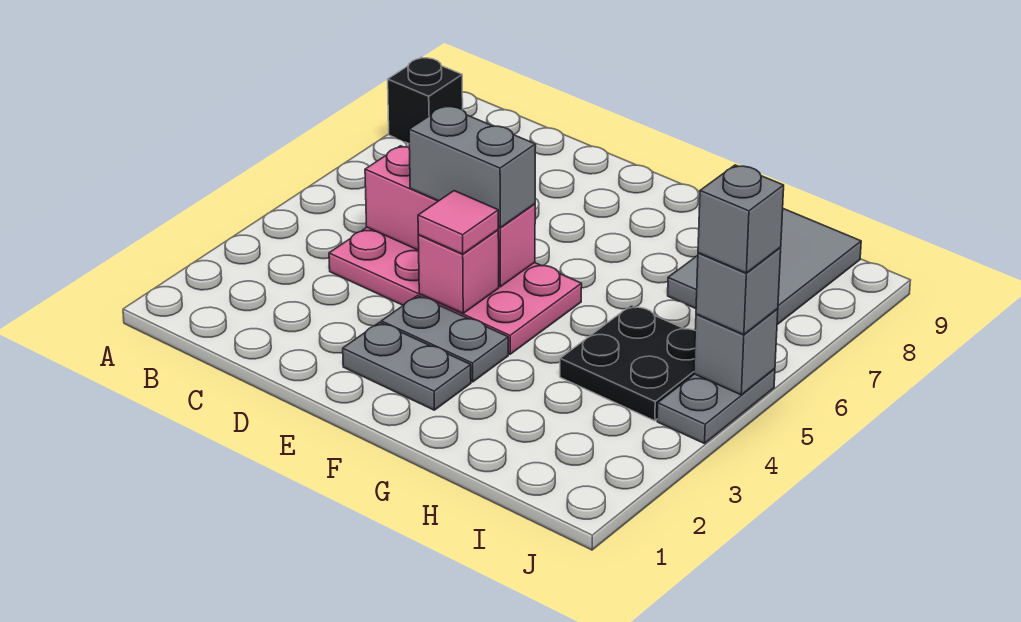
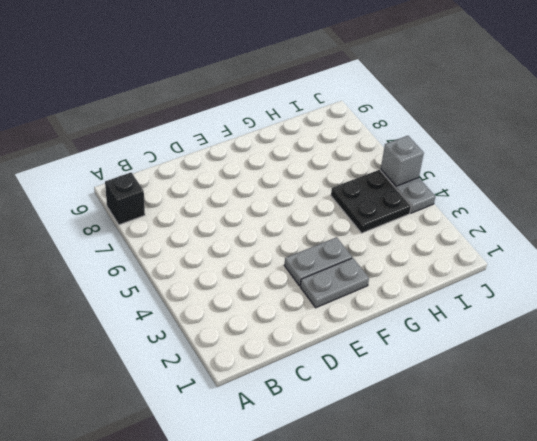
none -> pink plate C4:F5 level 1
none -> grey tile H7:I9 level 1
none -> pink brick C5:E5 level 2

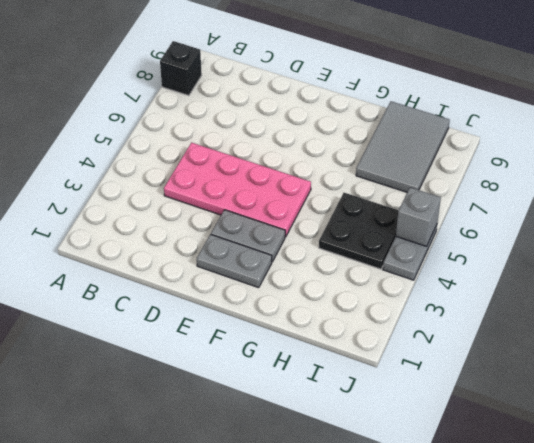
none -> pink brick C5:E5 level 2
none -> pink brick E4 level 2
none -> grey brick D5:E5 level 3

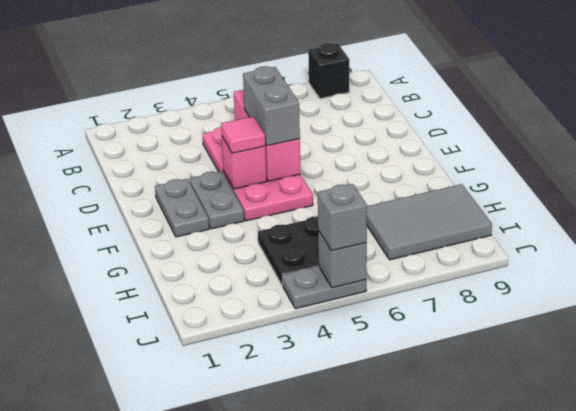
none -> grey brick J5 level 4

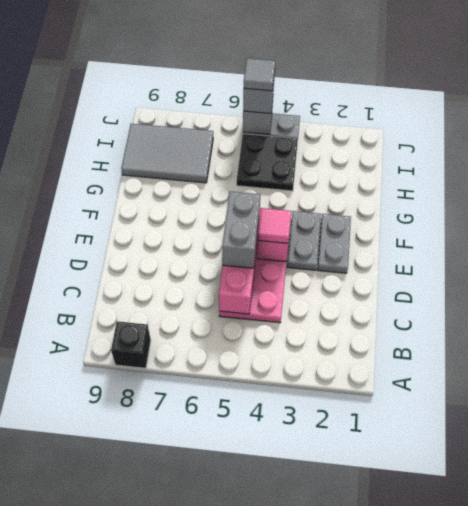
grey tile J5 level 4 -> grey brick J5 level 4

